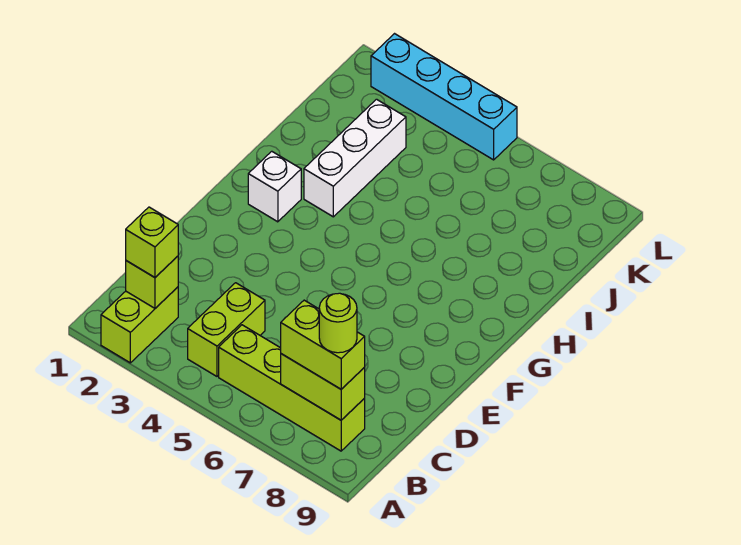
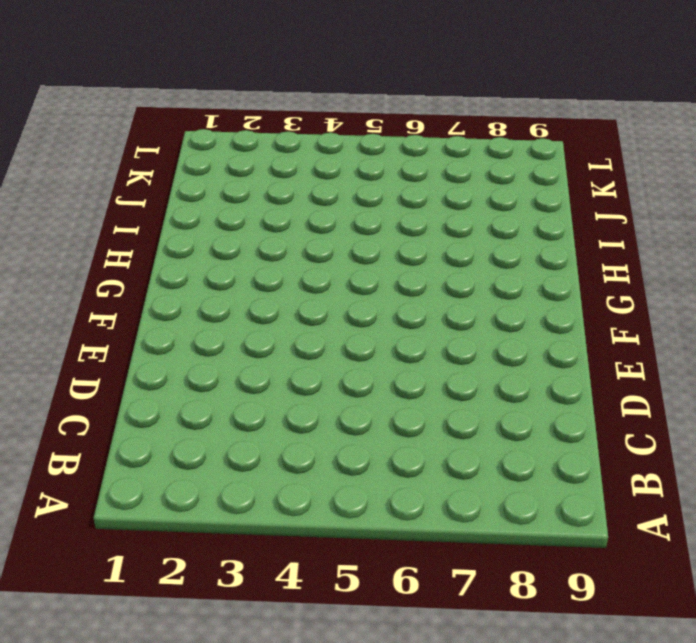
none -> lime brick A2:B2 level 1
none -> lime brick B4:C4 level 1

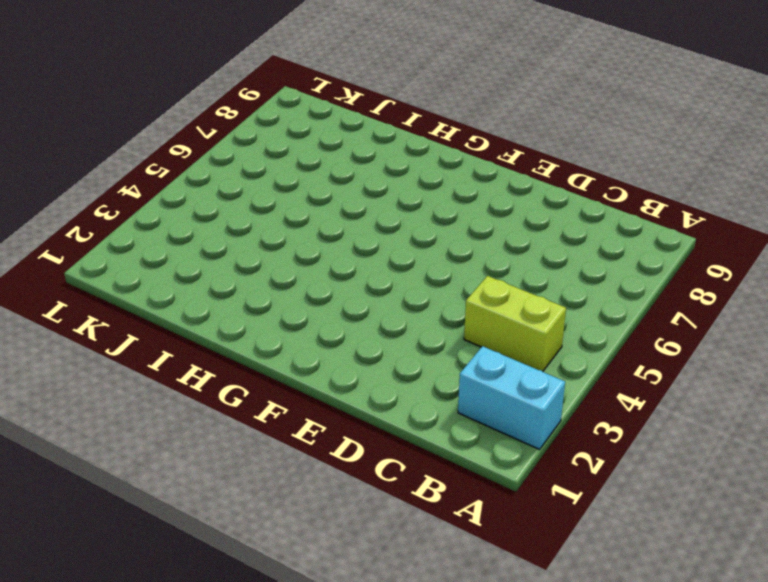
cyan brick A2:B2 level 1 -> lime brick A2:B2 level 1
none -> lime brick B5:B8 level 1
none -> white brick G2 level 1

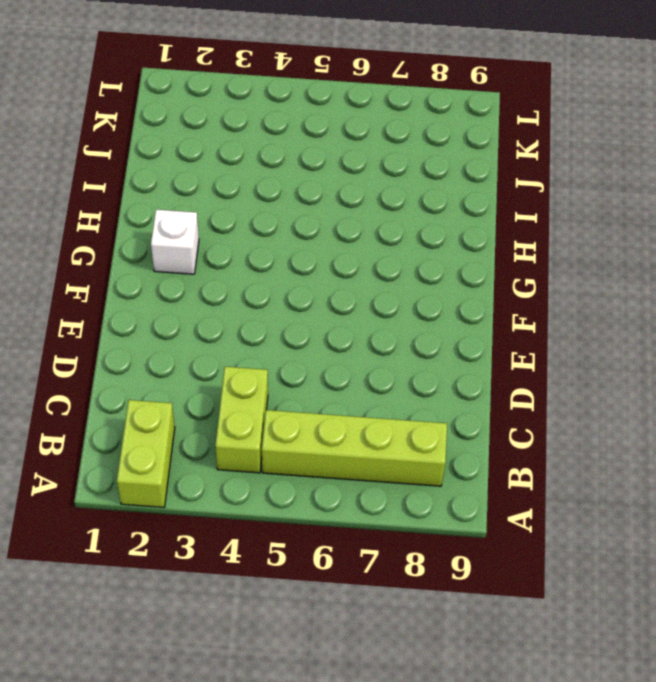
none -> white brick H3:J3 level 1
none -> cyan brick L2:L5 level 1

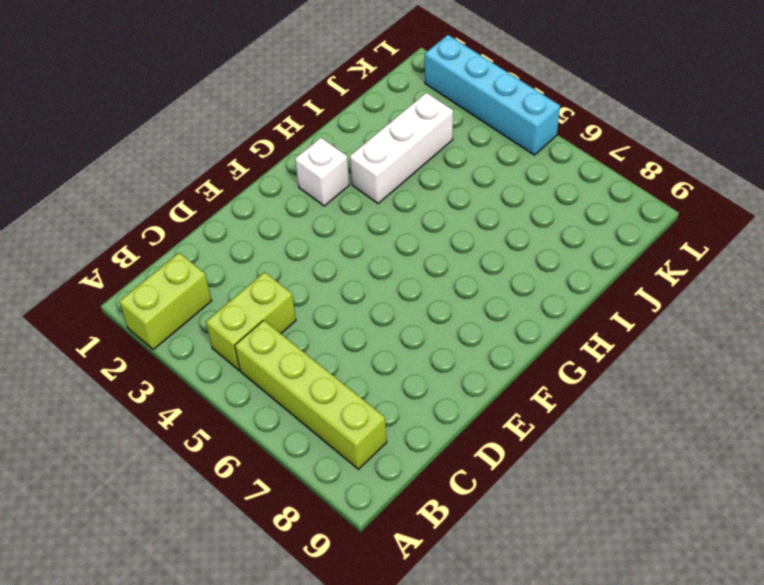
none -> lime brick B2 level 2
none -> lime brick B7:B8 level 2

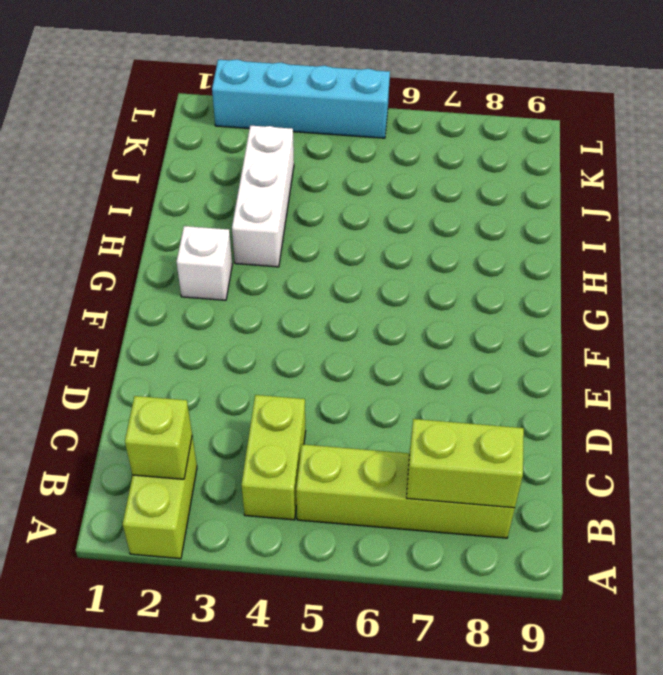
none -> lime brick B2 level 3
none -> lime brick B7:B8 level 3

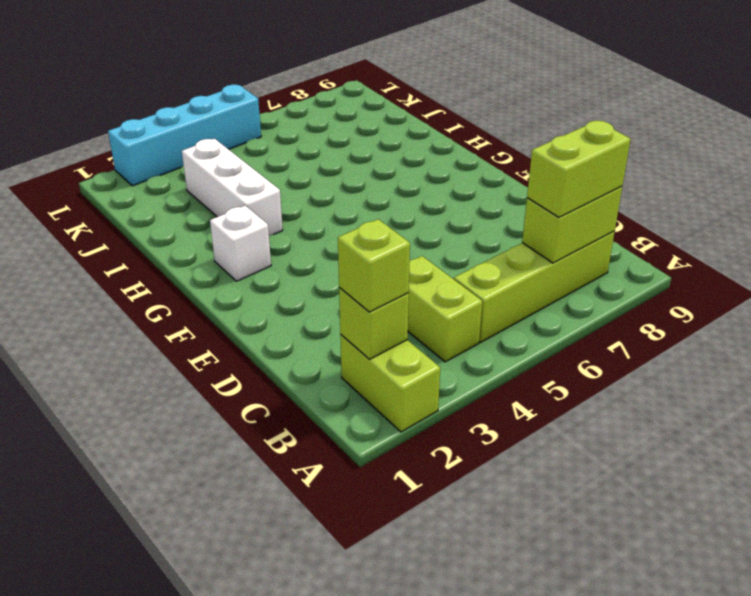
none -> lime round brick B8 level 4

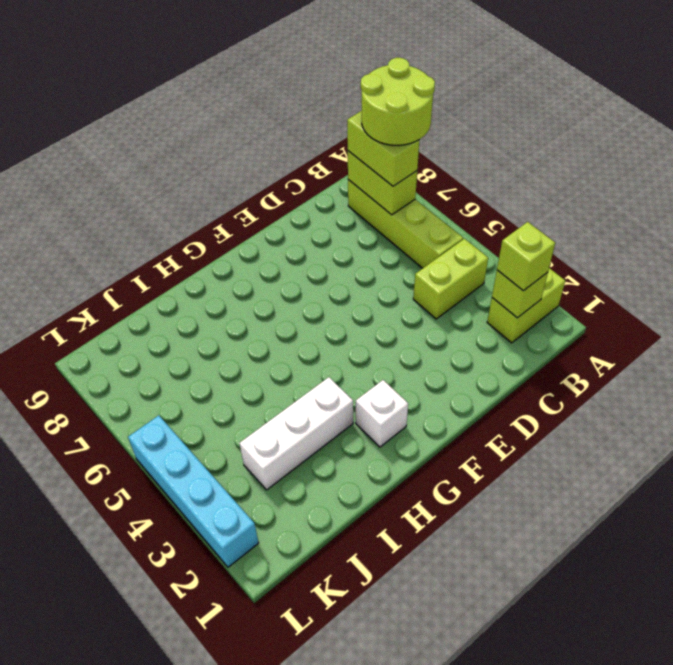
lime round brick A7:B8 level 4 -> lime round brick B8 level 4

